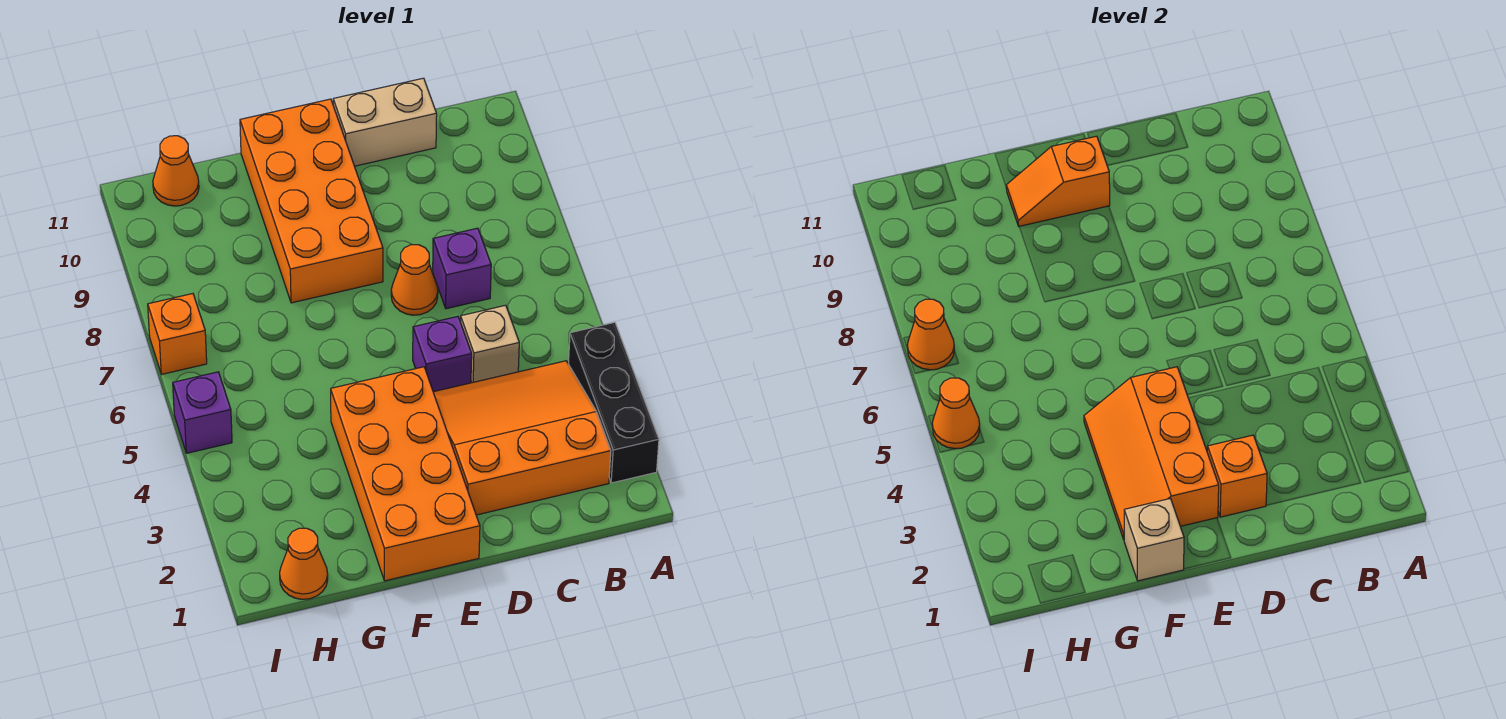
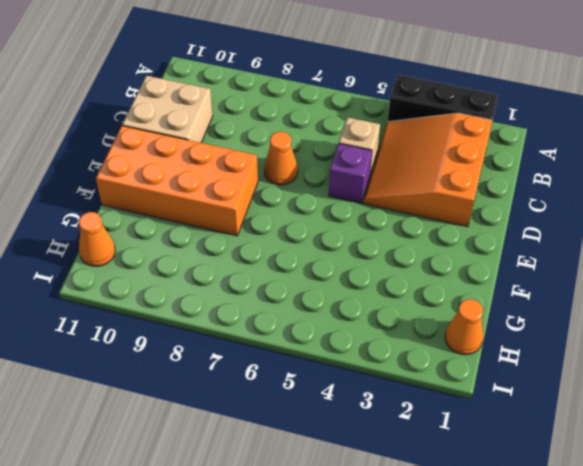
tan brick C10:D11 level 1 -> tan brick C11:D11 level 1
none -> purple brick C7 level 1
none -> orange brick E1:F4 level 1
none -> purple brick I5 level 1

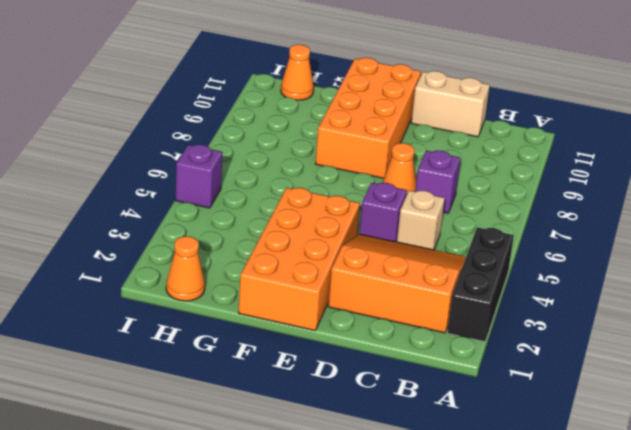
none -> orange brick I7 level 1
none -> orange brick D2 level 2
none -> orange slope E2:F4 level 2 top E

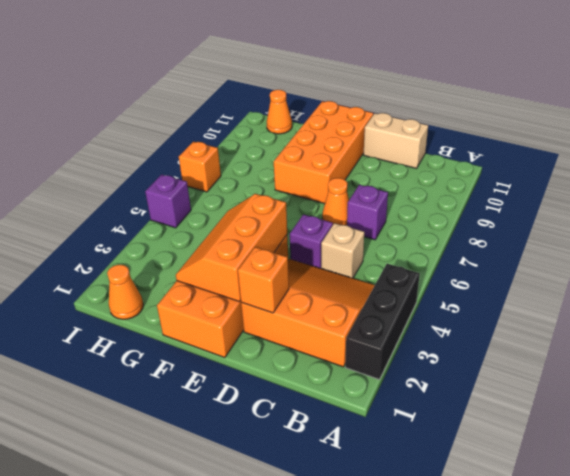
none -> orange slope E10:F10 level 2 top E
none -> tan brick F1 level 2
none -> orange cone I5 level 2

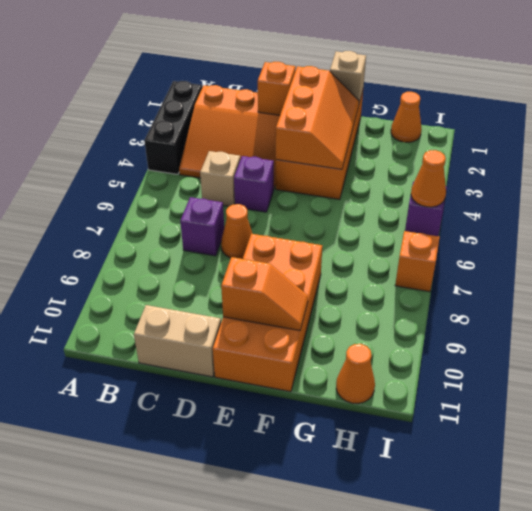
none -> orange cone I7 level 2

